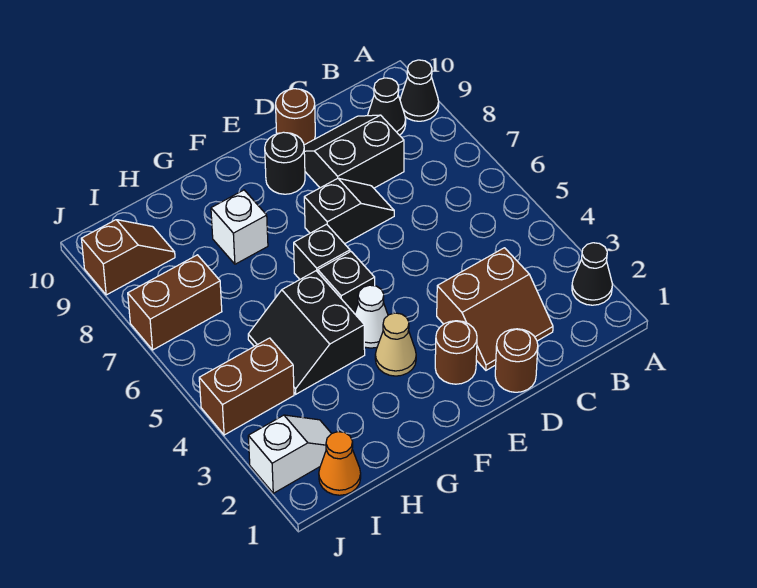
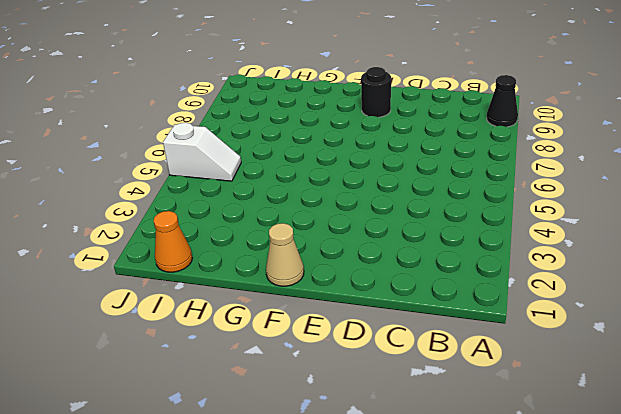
tan cone F1 level 1 -> tan cone F3 level 1
white slope I5:J5 level 1 top J -> white slope I2:J2 level 1 top J
none -> black cone A2 level 1
none -> black cone B9 level 1
none -> brown slope C2:D3 level 1 top 3

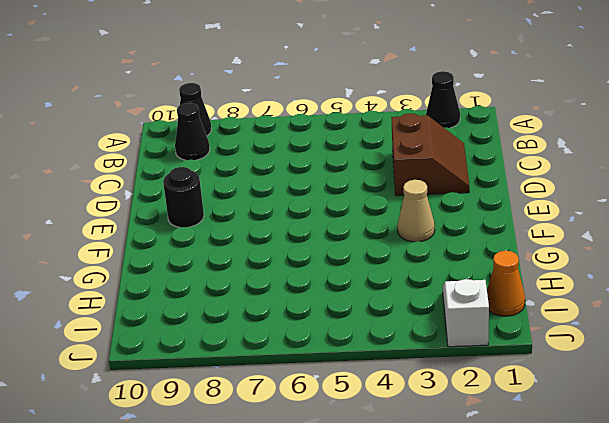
none -> black slope C8:D9 level 1 top 8
none -> brown round brick D1 level 1
none -> black slope D7:E7 level 1 top E

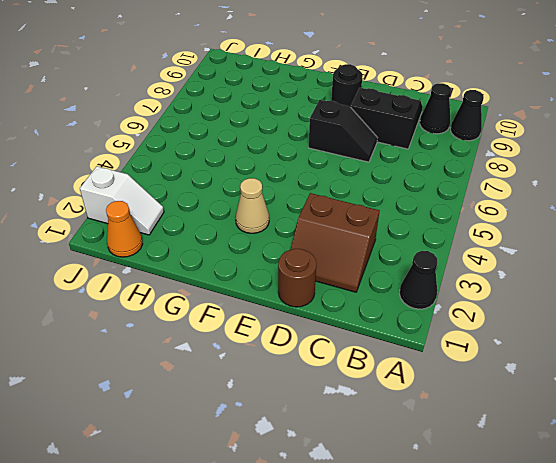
none -> brown round brick D10 level 1
none -> brown round brick E2 level 1
none -> white cone F4 level 1

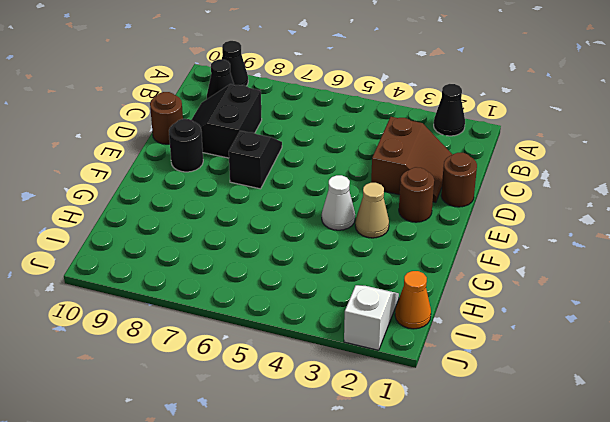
none -> black brick F5 level 1
none -> black brick F6 level 1
none -> black slope G4:H5 level 1 top G

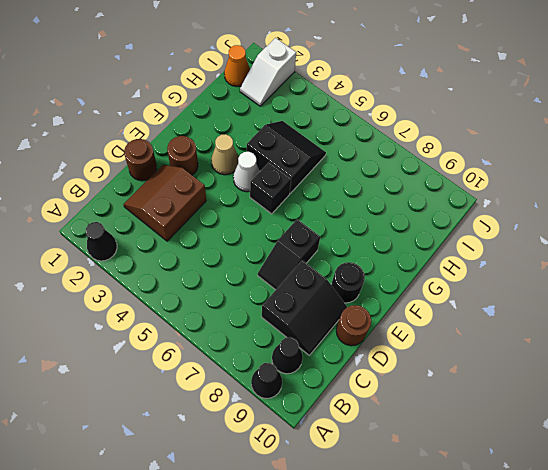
none -> black brick F6 level 1
none -> white brick G8 level 1
none -> brown brick I4:J4 level 1

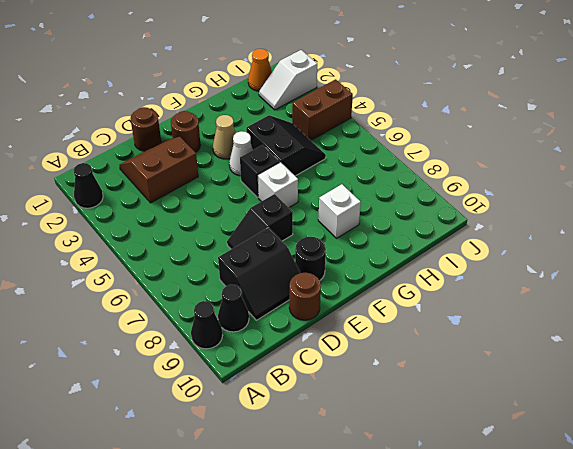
white brick F6 level 1 -> black brick F6 level 1
none -> brown brick I7:J7 level 1
none -> brown slope I9:J9 level 1 top J

